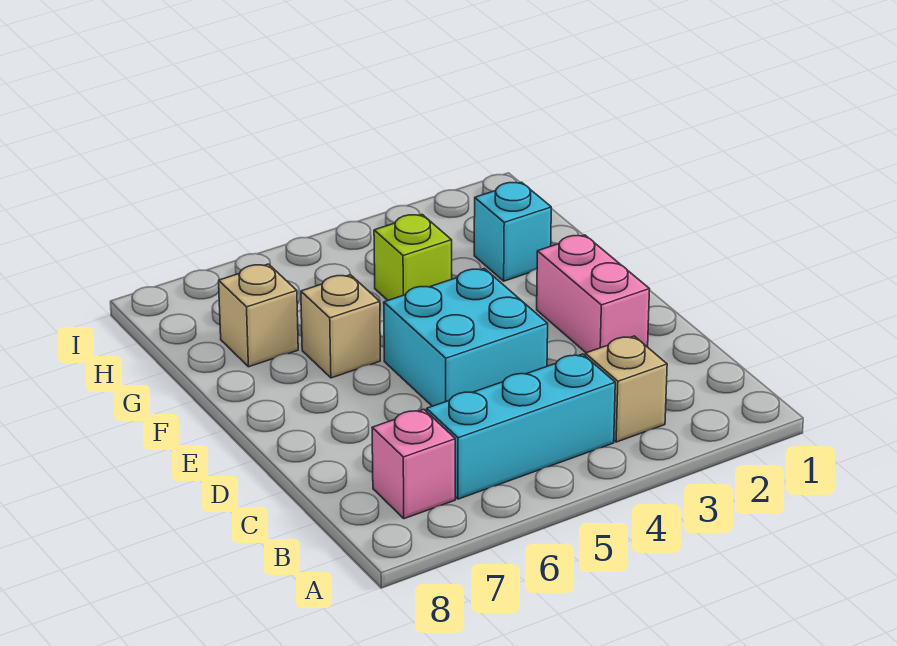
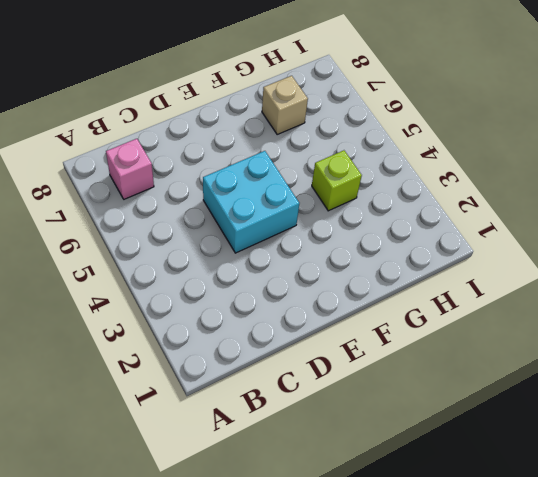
none -> tan brick B3 level 1
none -> cyan brick B4:B6 level 1

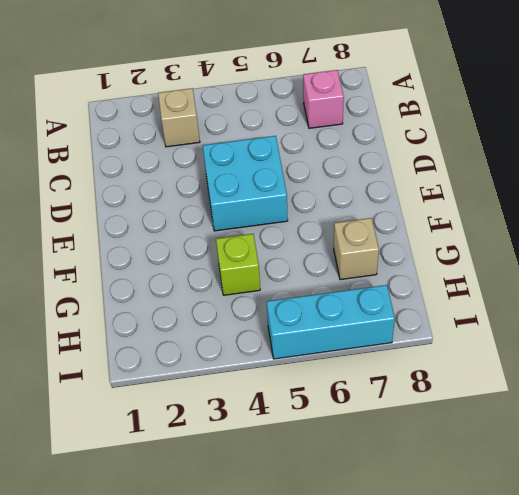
cyan brick I5:I7 level 1 -> cyan brick B4:B6 level 1
none -> pink brick D2:E2 level 1
none -> tan brick F6 level 1

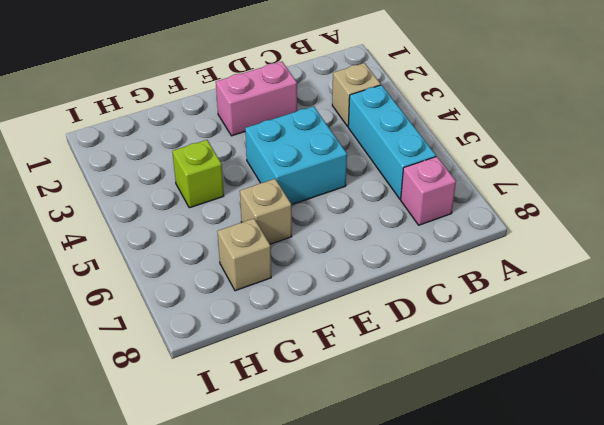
none -> cyan brick G2 level 1

